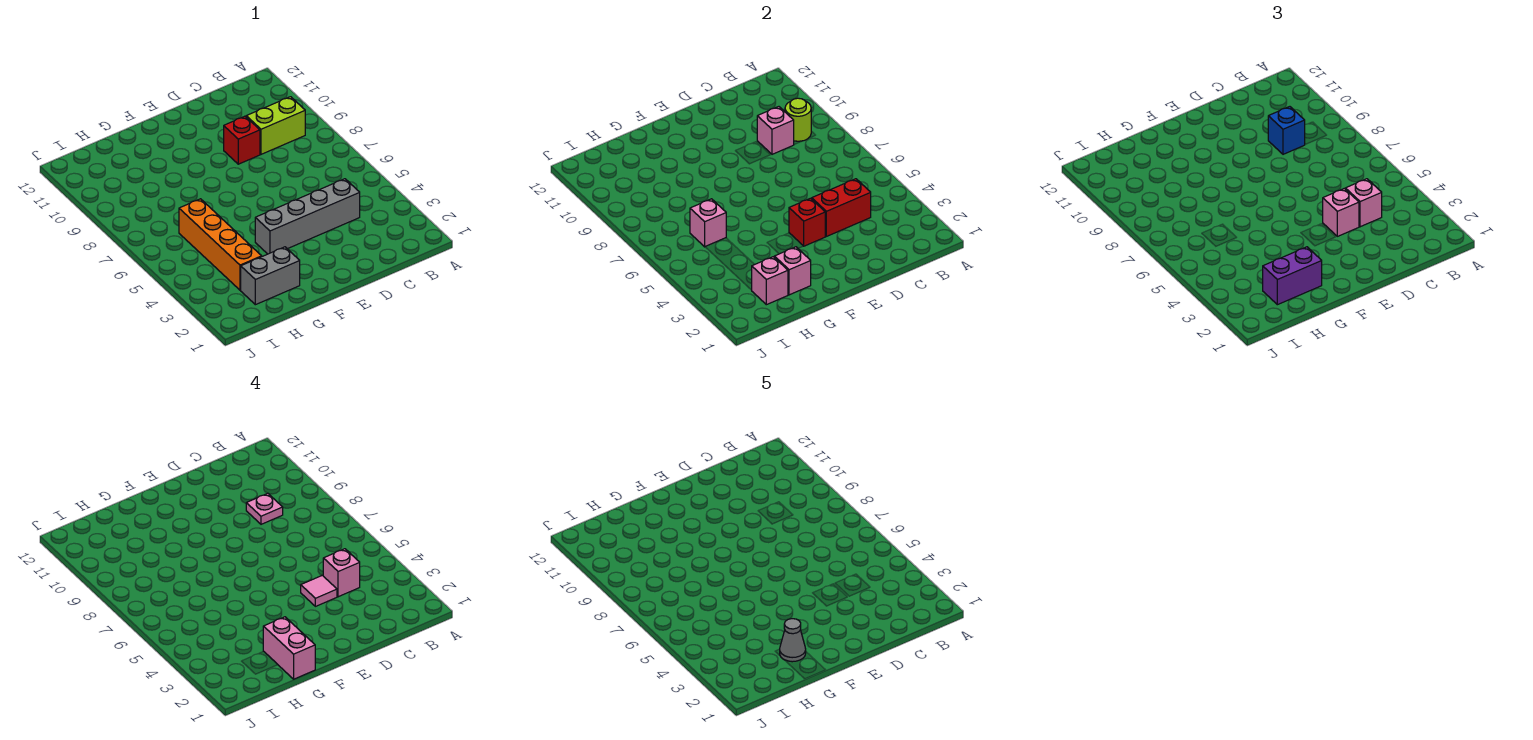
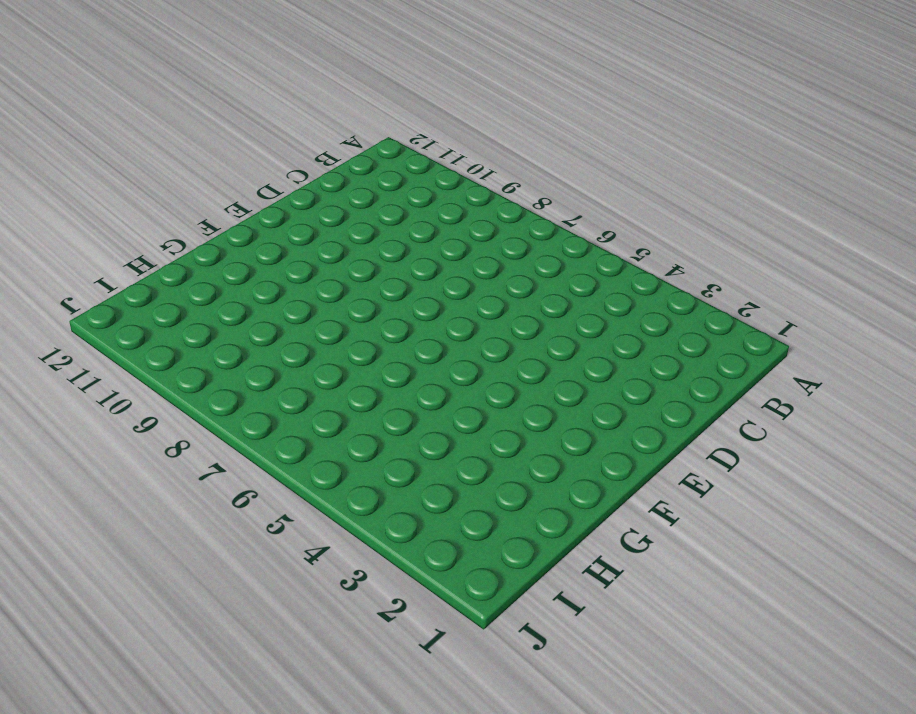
none -> lime brick B9:C9 level 1
none -> grey brick C4:F4 level 1
none -> red brick D9 level 1

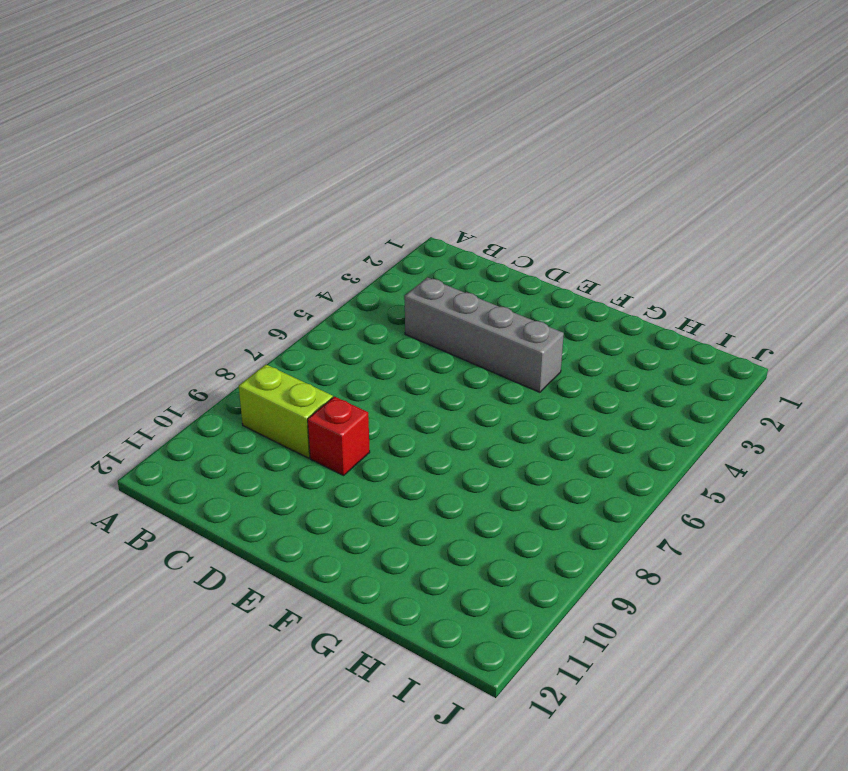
none -> grey brick G2:H2 level 1
none -> orange brick H3:H6 level 1
none -> lime round brick B9 level 2

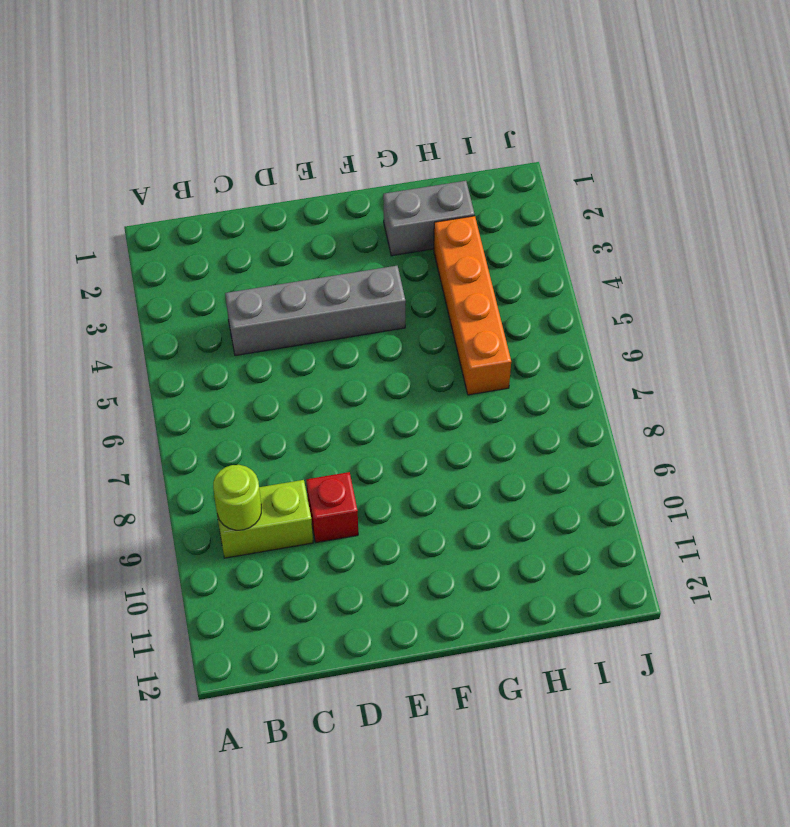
none -> red brick C4:D4 level 2
none -> pink brick C9 level 2
none -> red brick E4 level 2

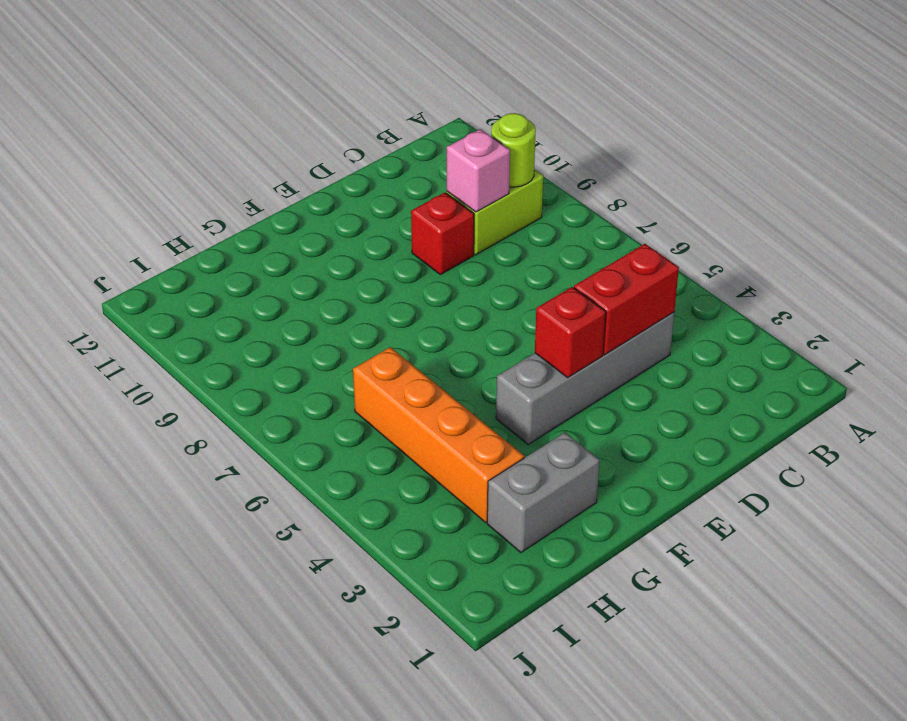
none -> pink brick G2 level 2
none -> pink brick H2 level 2
none -> pink brick H6 level 2

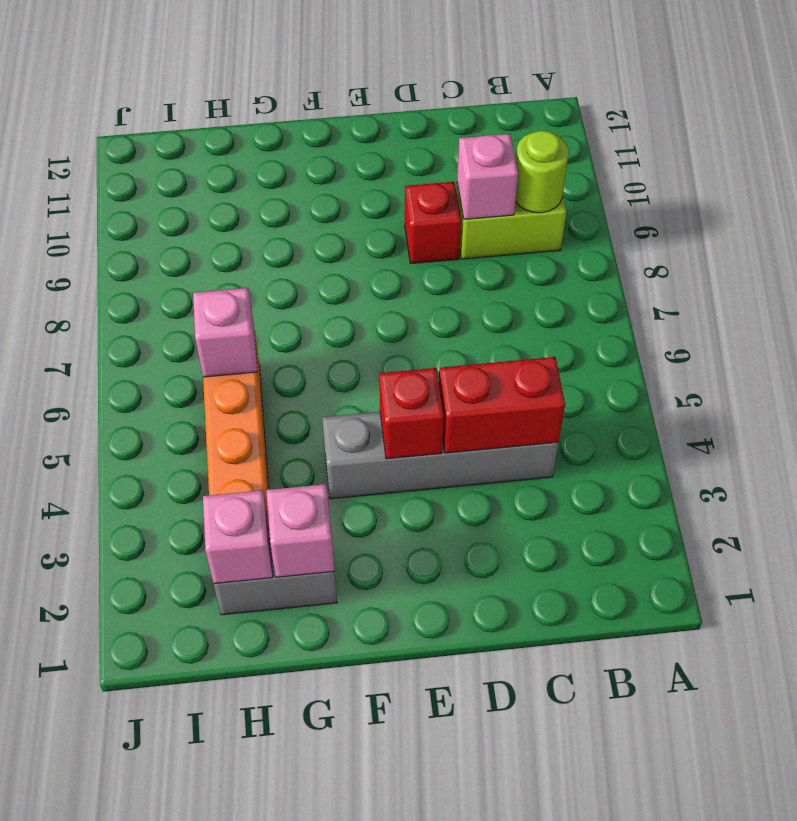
none -> pink brick C4 level 3
none -> blue brick C9 level 3
none -> pink brick D4 level 3

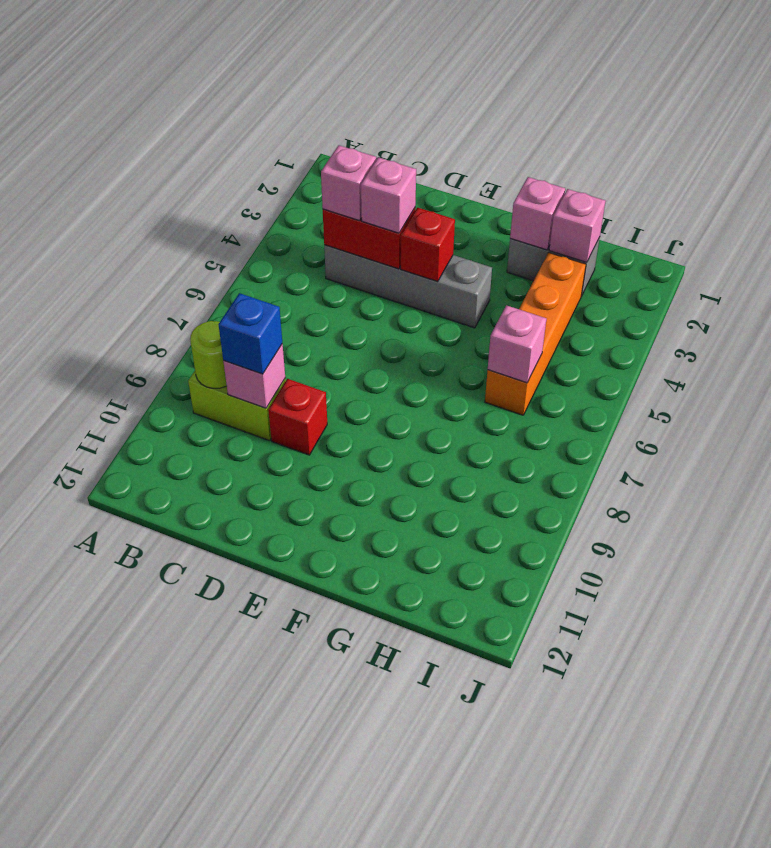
none -> purple brick G2:H2 level 3
none -> pink brick C4 level 4
none -> pink plate C9 level 4

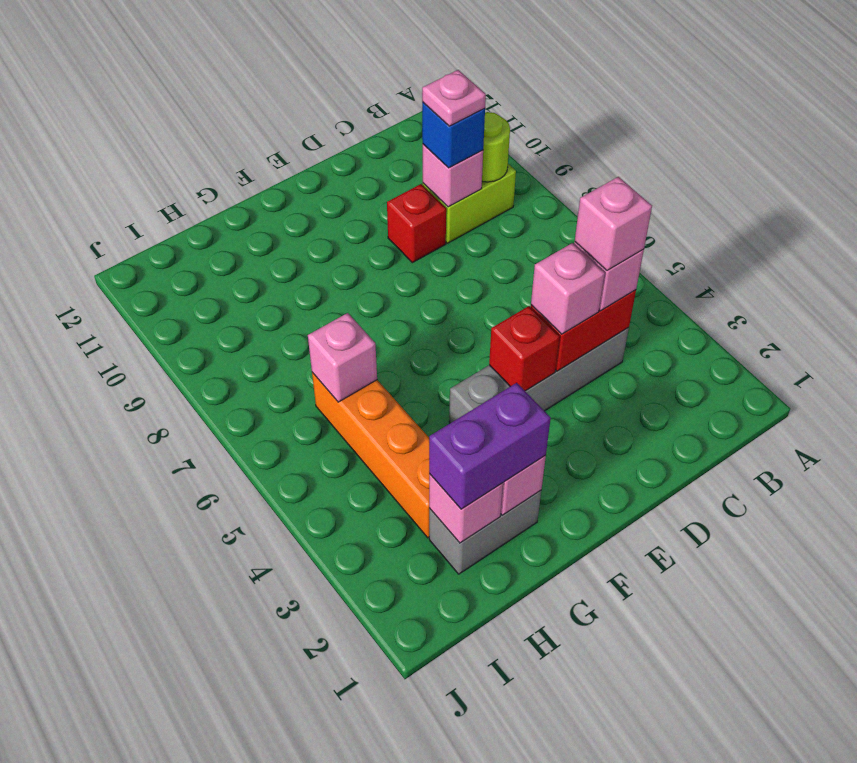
none -> pink tile D4 level 4
none -> pink brick G1:G2 level 4
none -> grey cone G2 level 5

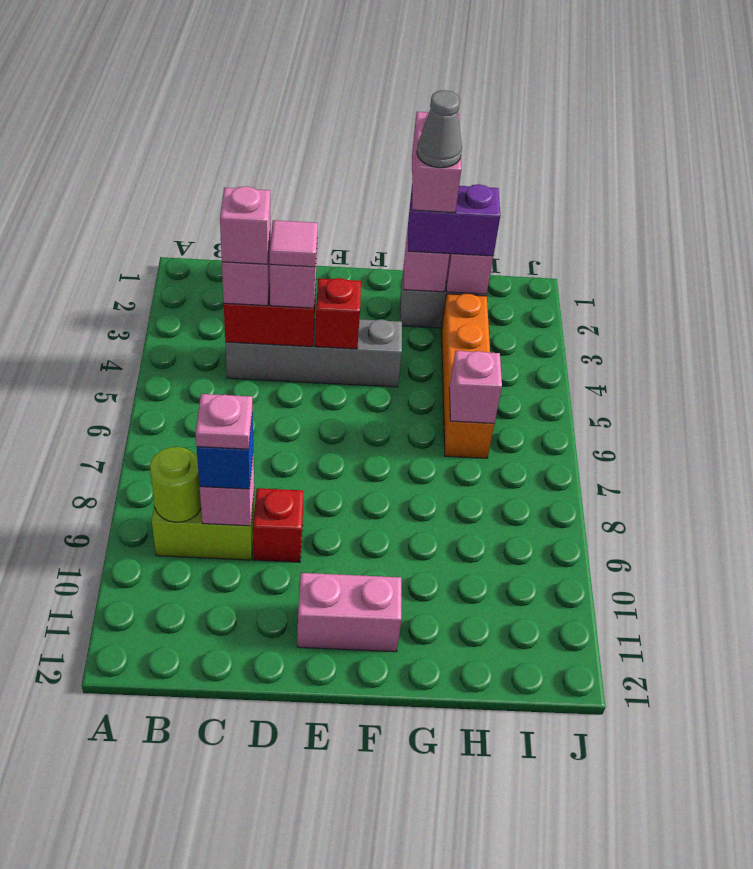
pink brick E11:F11 level 1 -> none

